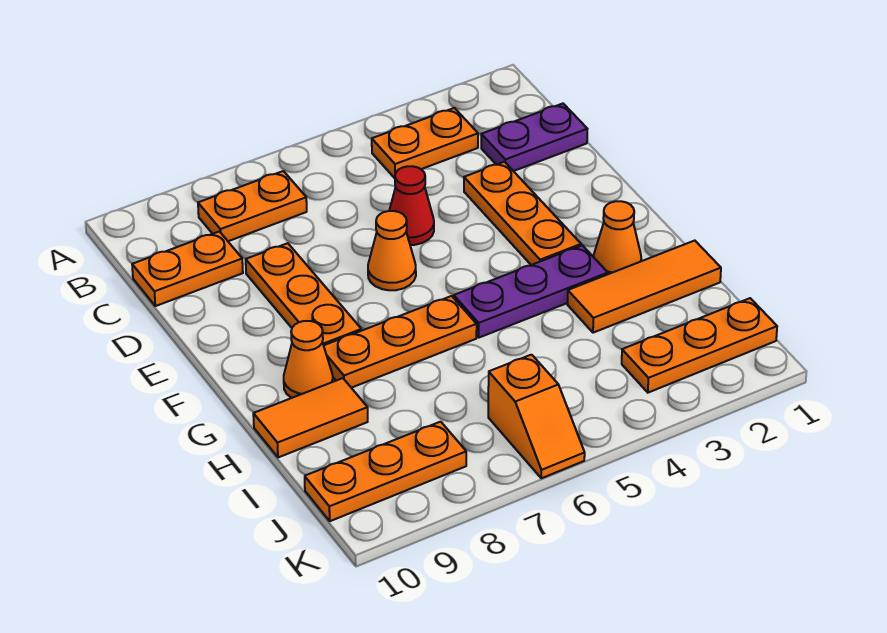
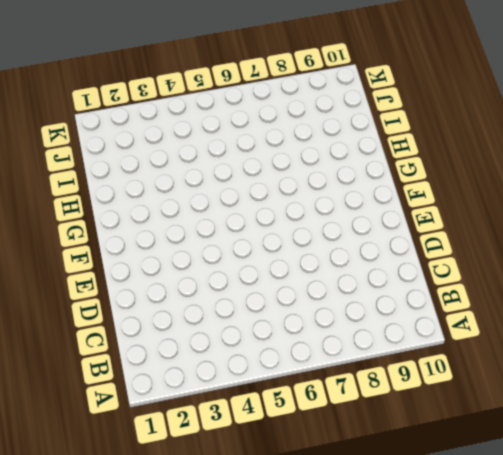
none -> orange plate B3:B4 level 1
none -> orange plate B7:B8 level 1
none -> purple plate C1:C2 level 1

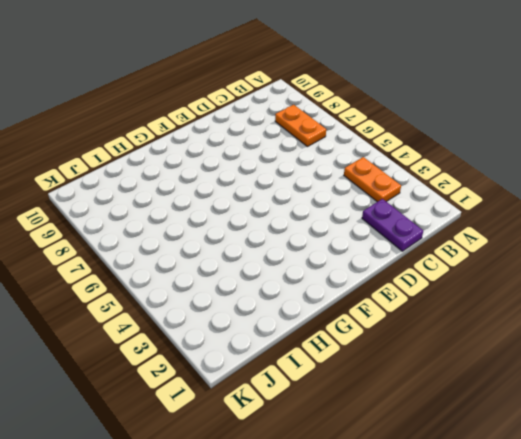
none -> orange plate C9:C10 level 1
none -> orange plate D3:F3 level 1
none -> red cone D5 level 1

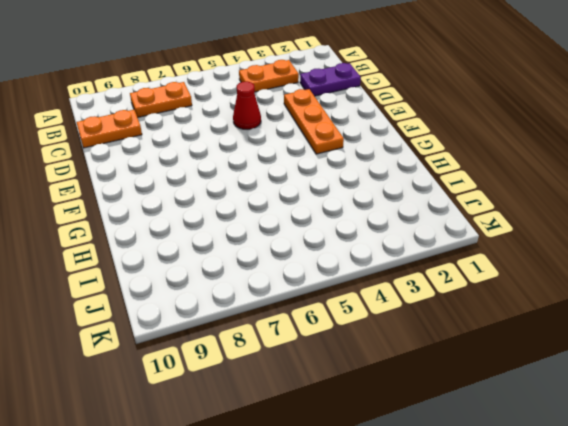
none -> orange plate D8:F8 level 1
none -> orange cone E6 level 1
none -> orange cone G2 level 1

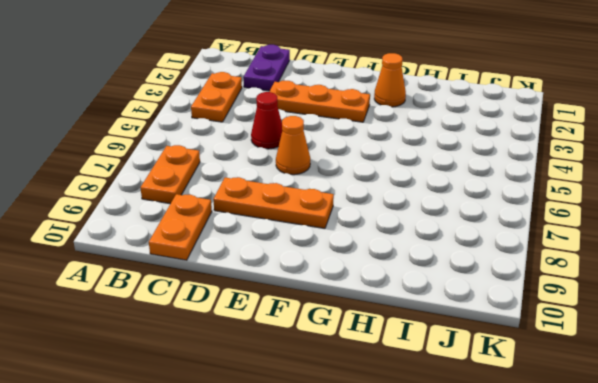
none -> purple plate G3:G5 level 1
none -> orange plate G6:G8 level 1
none -> orange cone G9 level 1

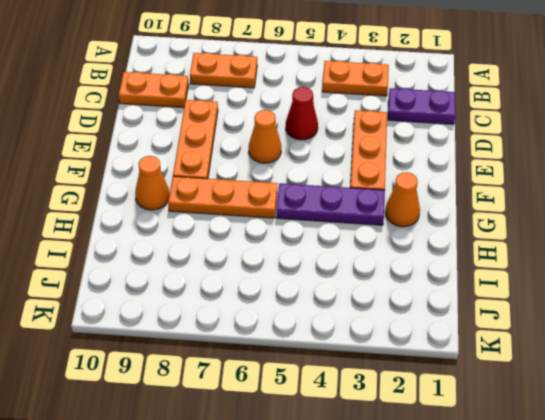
none -> orange tile H1:H3 level 1
none -> orange tile H9:H10 level 1
none -> orange plate J1:J3 level 1

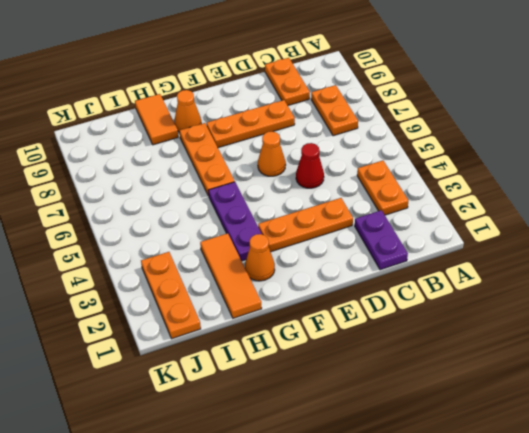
none -> orange slope J6:K6 level 1 top J
none -> orange plate J8:J10 level 1

